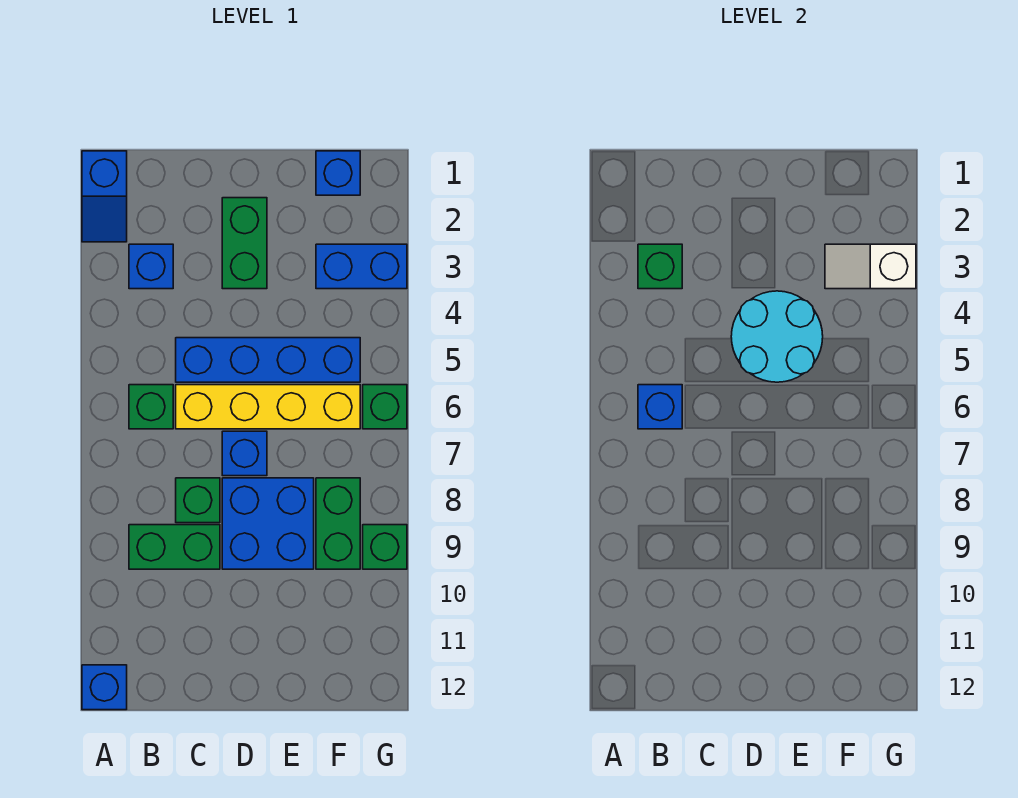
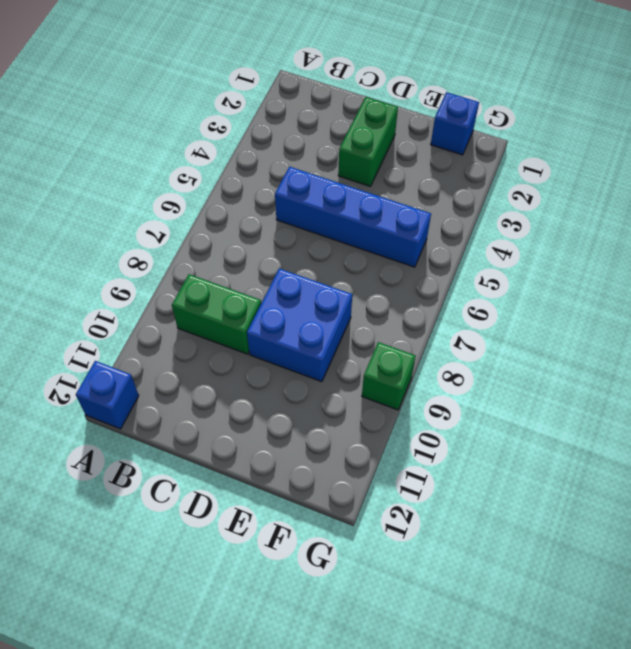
none -> blue slope A1:A2 level 1 top 1
none -> blue brick B3 level 1
none -> green brick B6 level 1

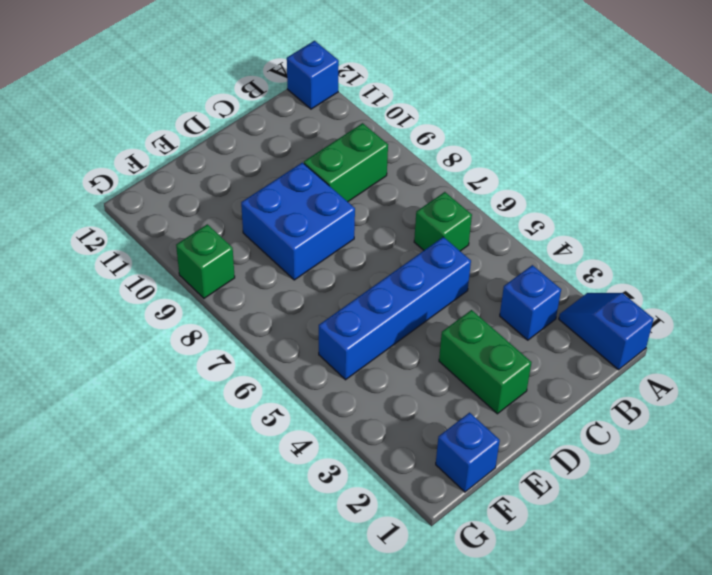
none -> yellow brick C6:F6 level 1
none -> green brick C8 level 1
none -> blue brick D7 level 1

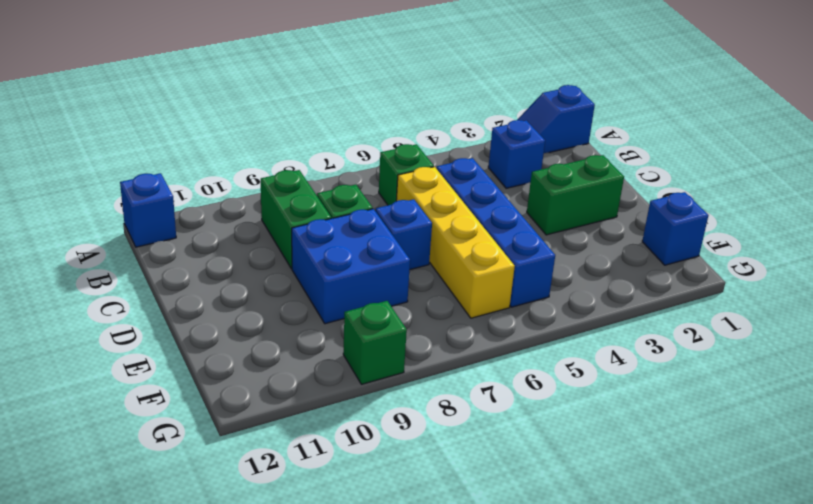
none -> blue brick F3:G3 level 1
none -> green brick F8:F9 level 1
none -> green brick G6 level 1

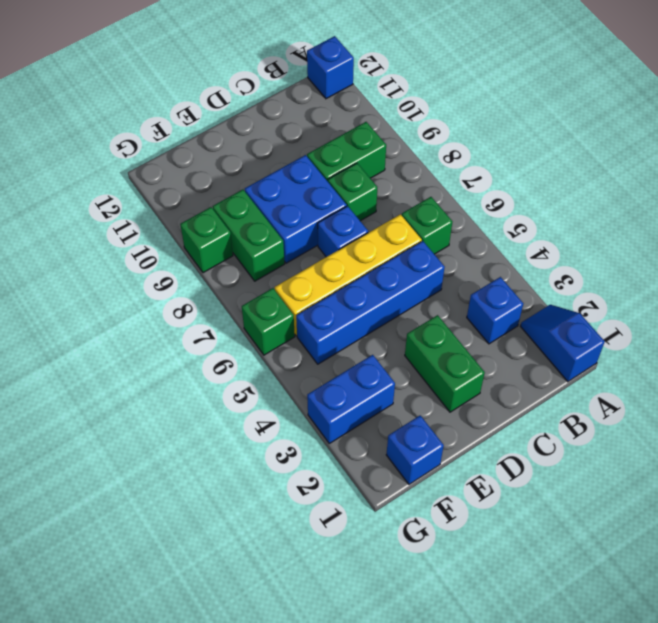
none -> green brick B3 level 2
none -> blue brick B6 level 2
none -> cyan round brick D4:E5 level 2

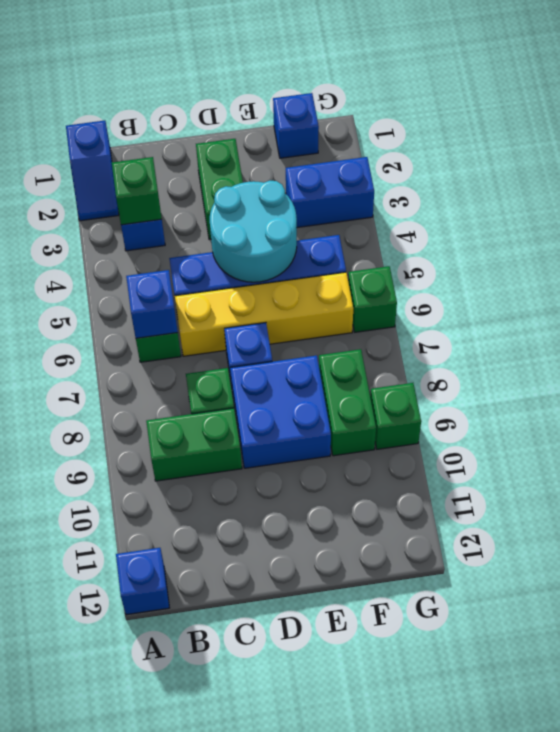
none -> white slope F3:G3 level 2 top G

